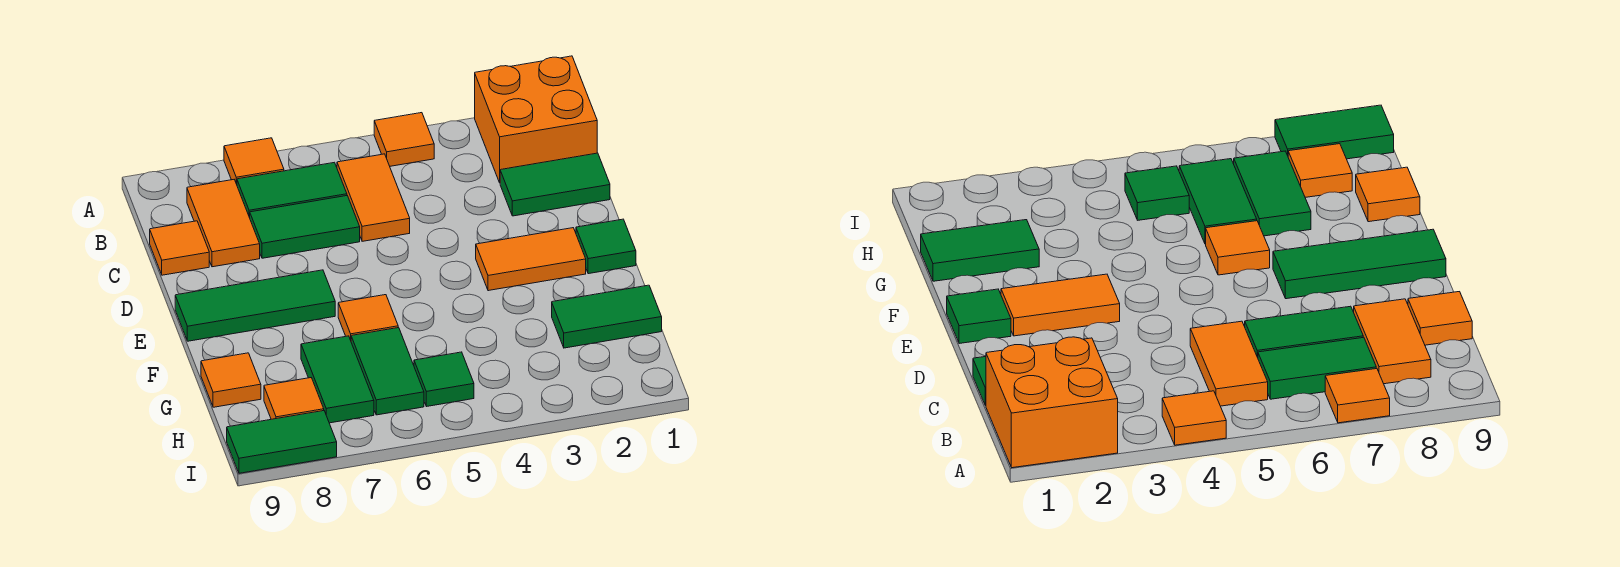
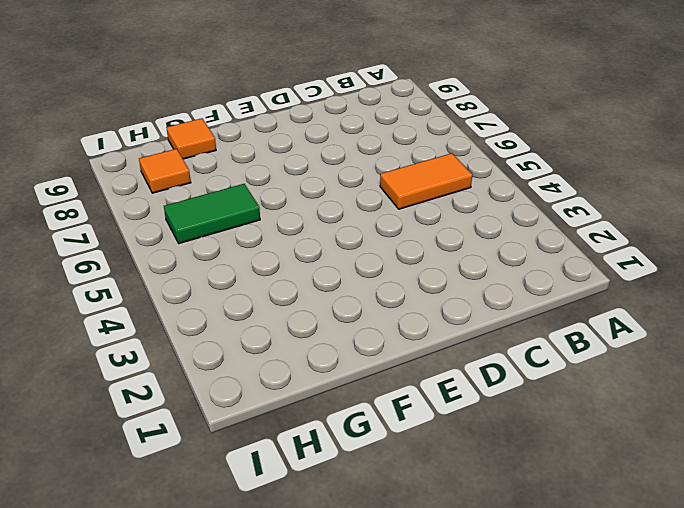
none -> orange brick A1:B2 level 1
none -> orange tile A4 level 1
none -> orange tile A7 level 1

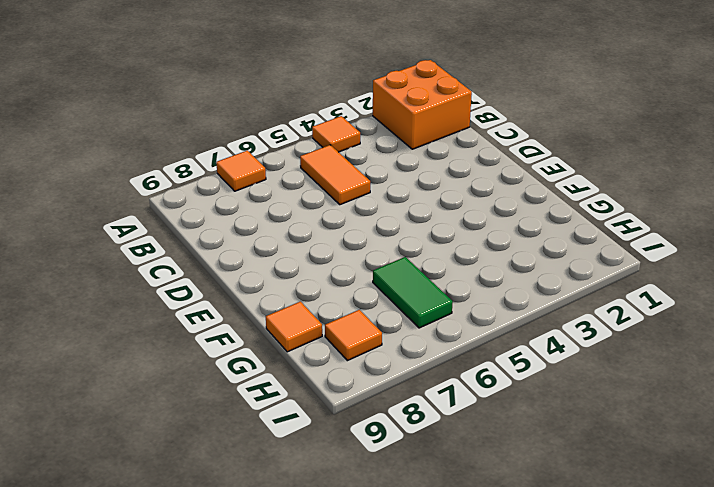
none -> green tile B6:B7 level 1
none -> orange tile B8:C8 level 1
none -> green tile C1:C2 level 1

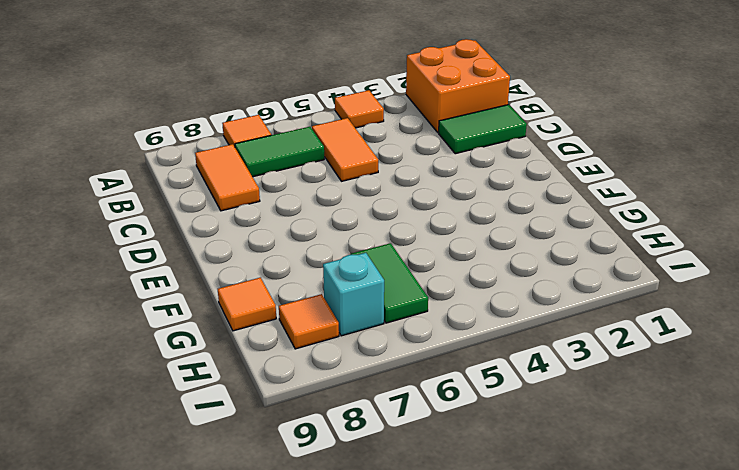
cyan brick H7 level 1 -> green tile G7:H7 level 1
none -> green tile C6:C7 level 1
none -> orange tile C9 level 1
none -> green tile E1 level 1

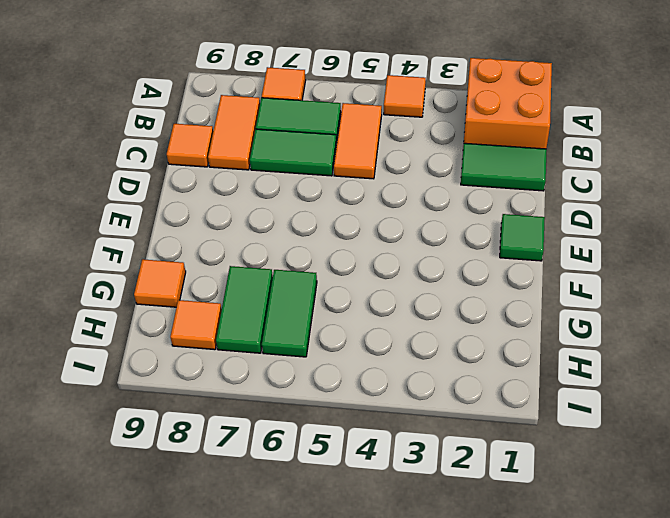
none -> orange tile E2:E3 level 1
none -> green tile E7:E9 level 1
none -> orange tile F6 level 1

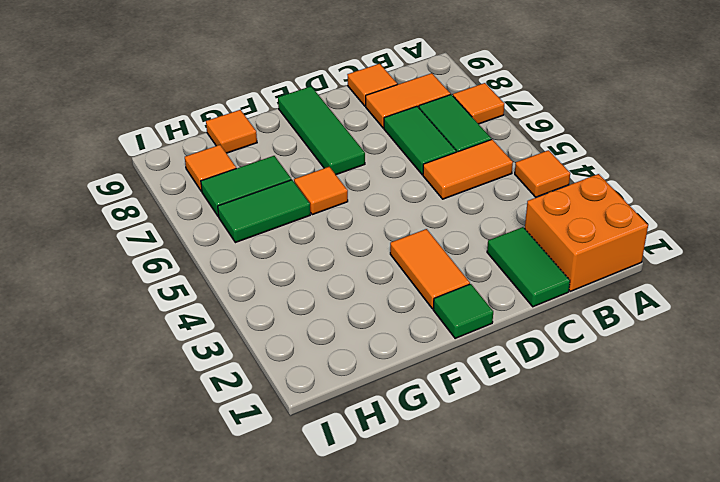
none -> green tile G1:G2 level 1
none -> green tile H5 level 1
none -> green tile I8:I9 level 1

